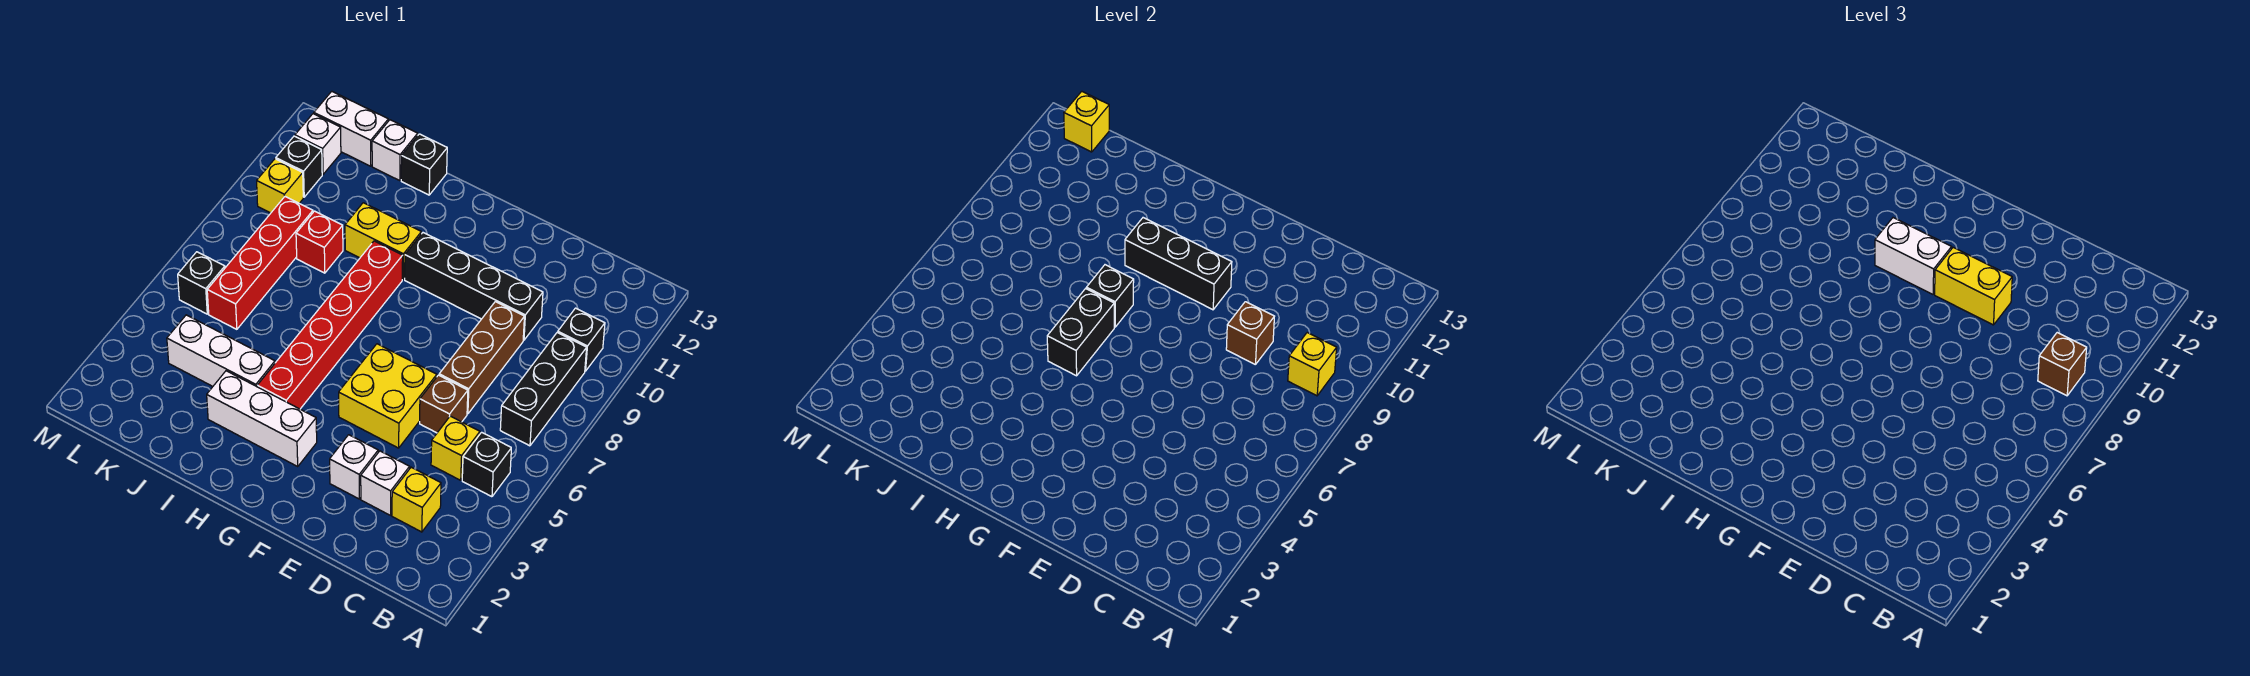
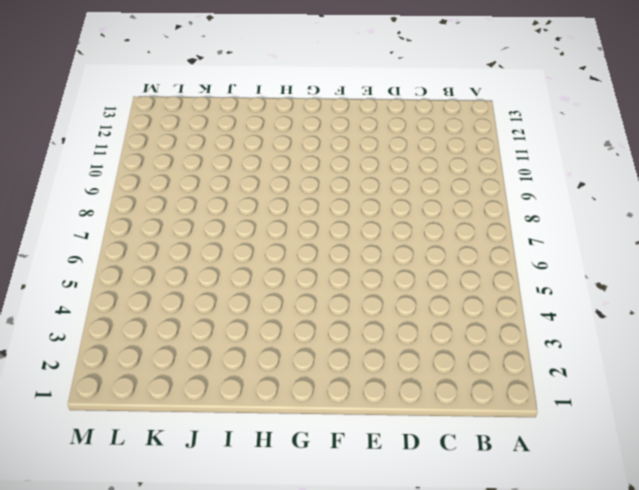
none -> black brick B5 level 1
none -> black brick B7:B9 level 1
none -> black brick B10 level 1
none -> yellow brick C3 level 1

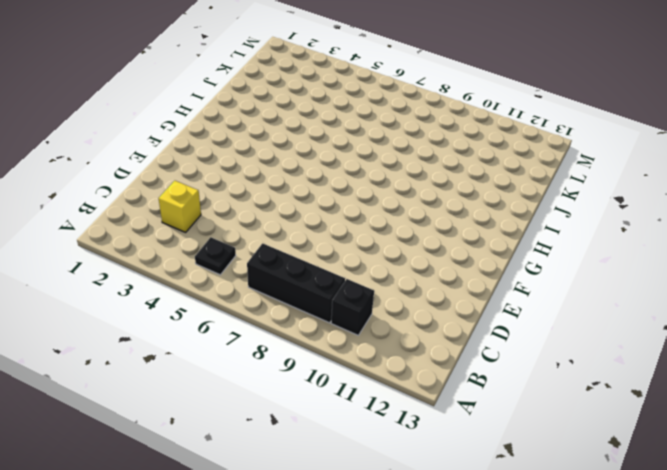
black plate B5 level 1 -> black brick B5 level 1
none -> yellow brick C5 level 1
none -> white brick D3 level 1
none -> brown brick D6 level 1
none -> brown brick D7:D9 level 1

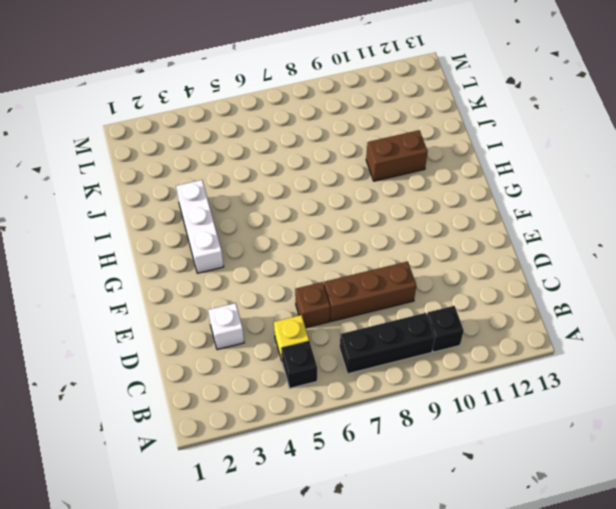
brown brick I10:I11 level 1 -> yellow brick H10:I10 level 1
none -> yellow brick C3 level 1
none -> black brick D10:G10 level 1
none -> white brick E3 level 1
none -> yellow brick E5:F6 level 1

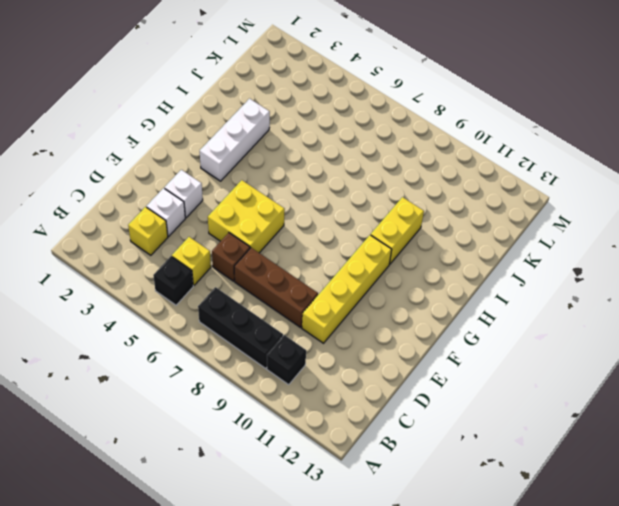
yellow brick D10:G10 level 1 -> black brick D10:G10 level 1
none -> red brick H4:H9 level 1
none -> white brick I4:K4 level 1
none -> black brick I13 level 1
none -> red brick J9 level 1

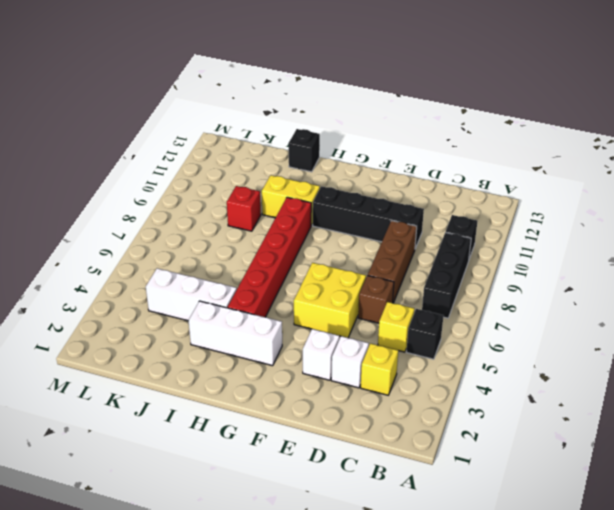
none -> white brick J13 level 1
none -> red brick K6:K9 level 1
none -> white brick K13:L13 level 1
none -> black brick L6 level 1

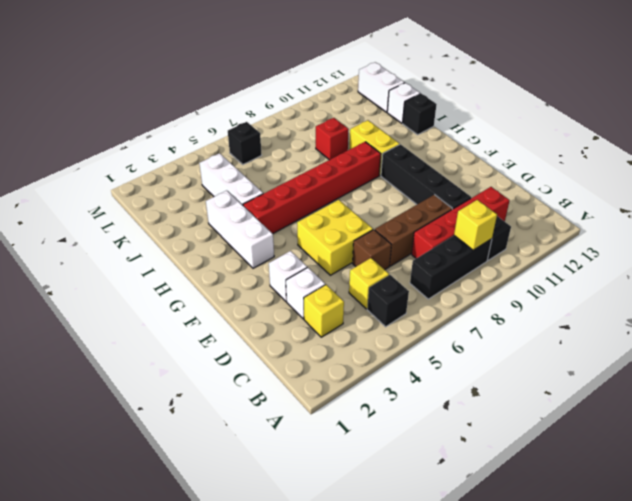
red brick C8:C11 level 1 -> red brick K6:K9 level 1
none -> yellow brick L10 level 1
none -> black brick L11 level 1
none -> white brick L12 level 1
none -> brown brick D9 level 2

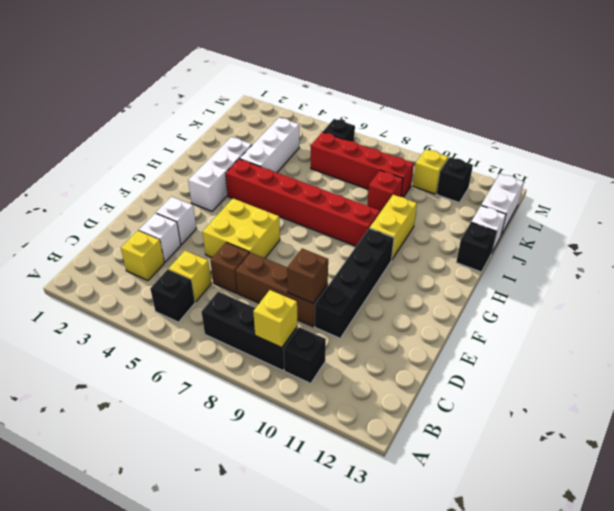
none -> white brick L12 level 1
none -> black brick F10:H10 level 2
none -> black brick H6:H7 level 2
none -> black brick H8 level 2

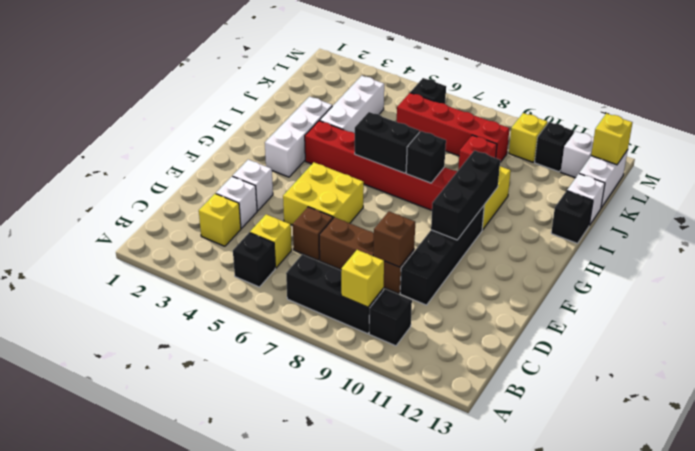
none -> brown brick B9 level 3
none -> yellow brick E10:F10 level 3
none -> white brick G10:H10 level 3

